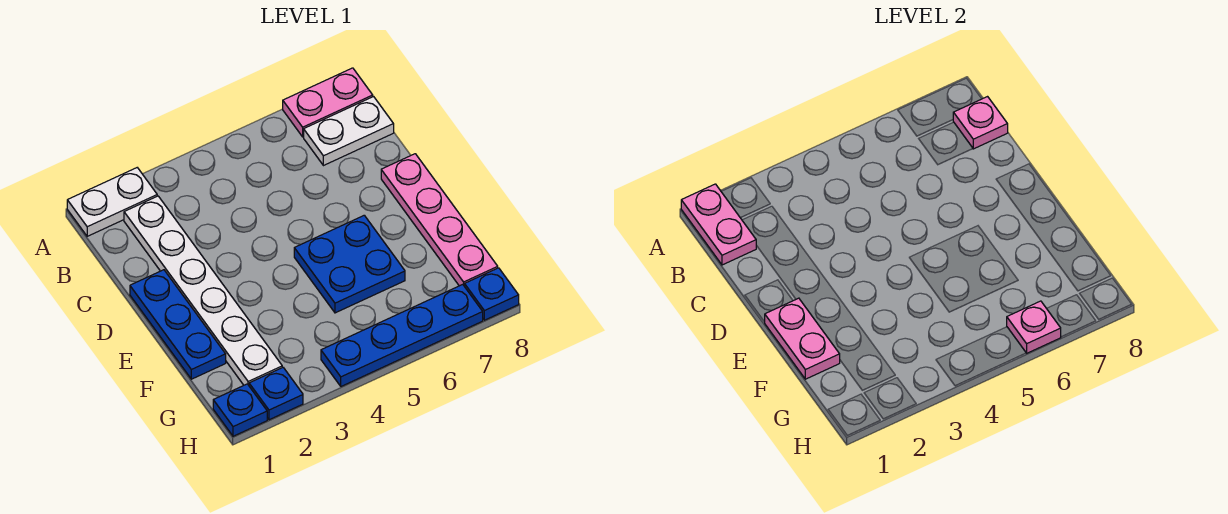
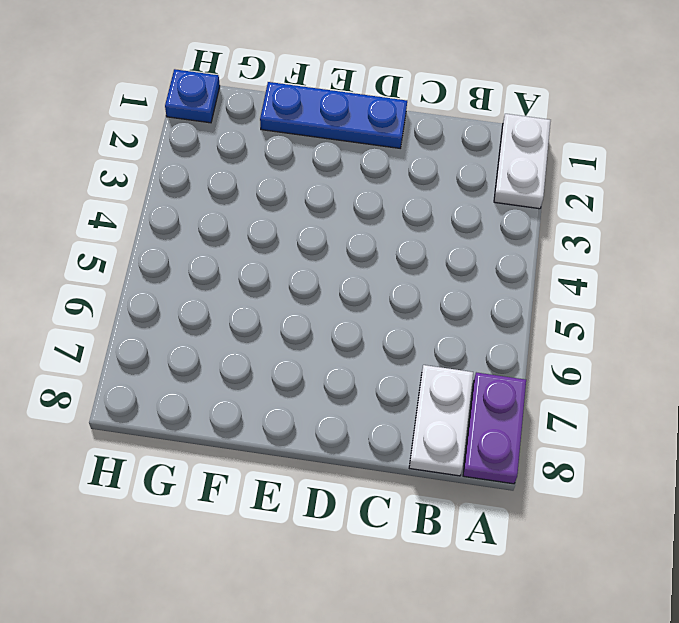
purple plate A7:A8 level 1 -> pink plate A7:A8 level 1
none -> white plate B2:G2 level 1
none -> pink plate D8:G8 level 1
none -> blue plate E5:F6 level 1

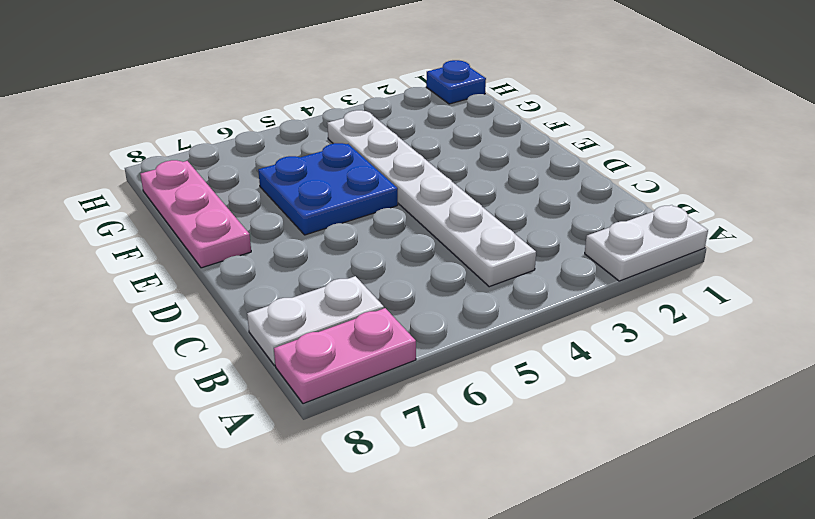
white plate B4:G4 level 1 -> white plate B2:G2 level 1
pink plate E8:G8 level 1 -> pink plate D8:G8 level 1
none -> blue plate D1:F1 level 1
none -> blue plate H2 level 1
none -> blue plate H4:H7 level 1

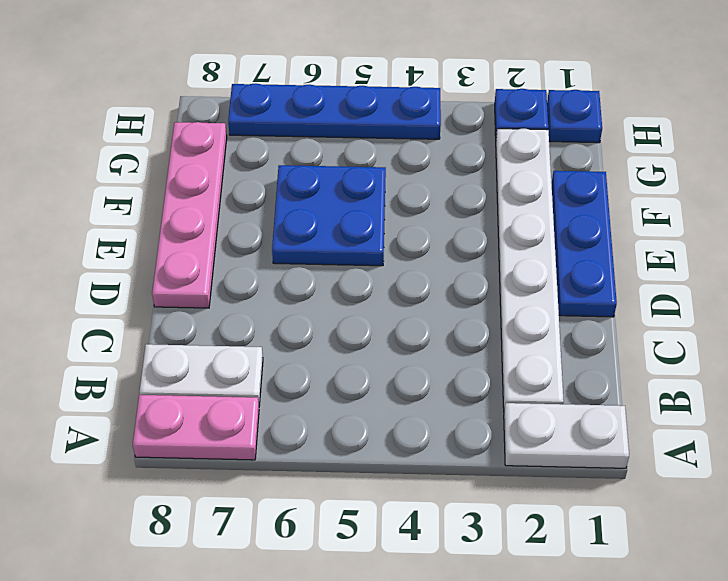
none -> blue plate H8 level 1
none -> pink plate A1:B1 level 2
none -> pink plate B8 level 2

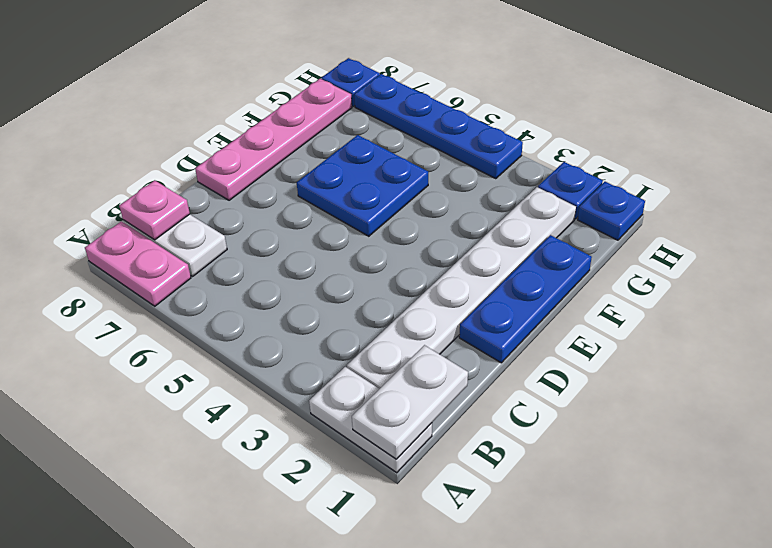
white plate A1:B1 level 2 -> pink plate A1:B1 level 2
none -> pink plate E1:F1 level 2
none -> pink plate H6 level 2

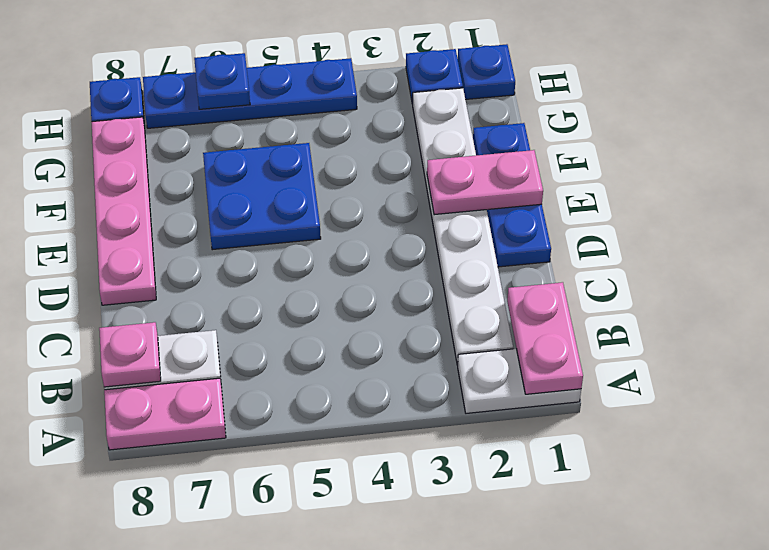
pink plate E1:E2 level 2 -> pink plate E1:F1 level 2
blue plate H6 level 2 -> pink plate H6 level 2

